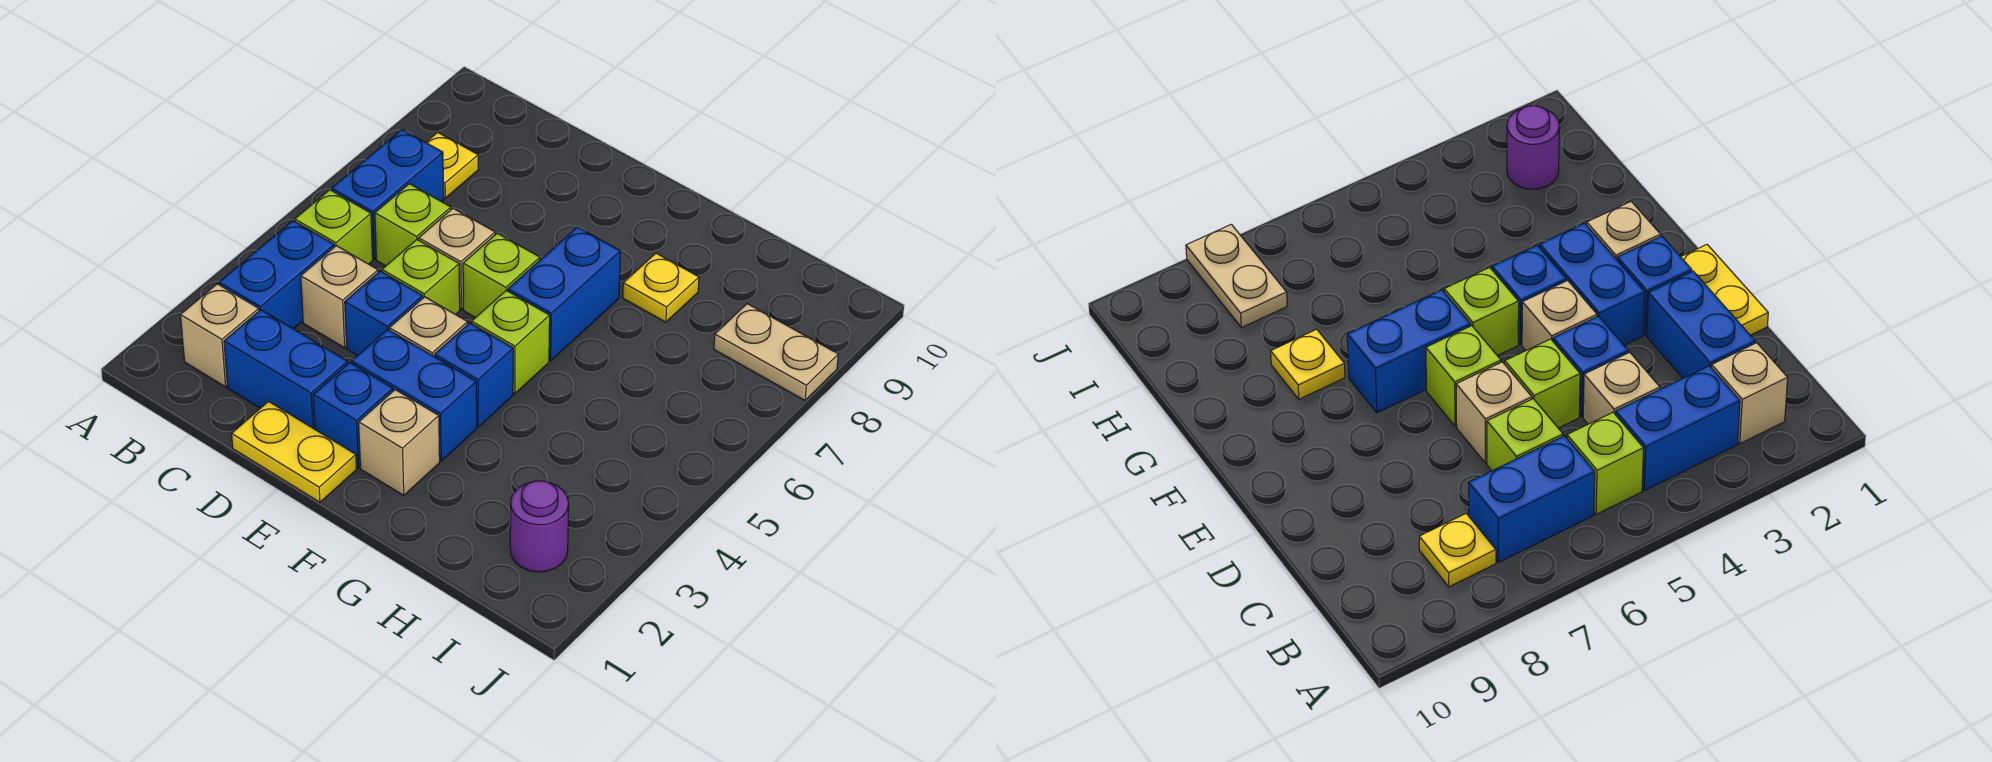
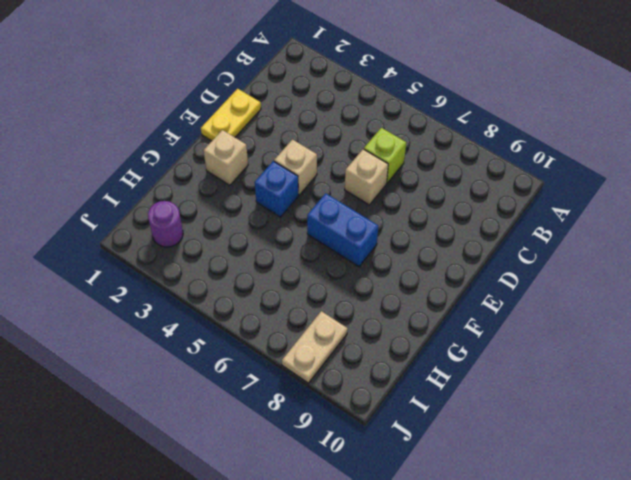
none -> tan brick B2 level 1
none -> blue brick B3:B4 level 1
none -> lime brick B5 level 1

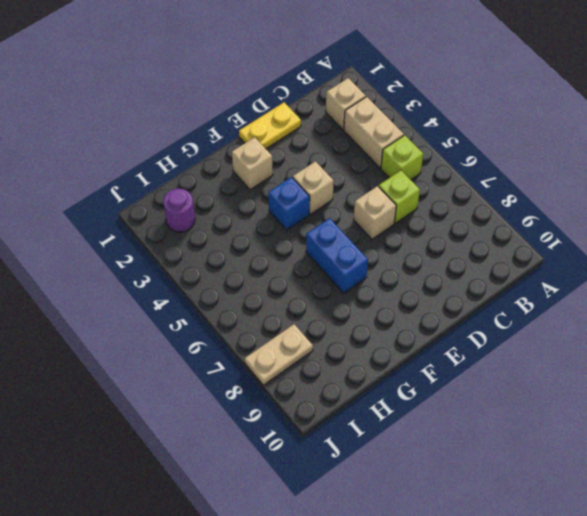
tan brick B3:B4 level 1 -> blue brick B3:B4 level 1
none -> blue brick B6:B7 level 1
none -> yellow plate B8 level 1
none -> blue brick C2:D2 level 1

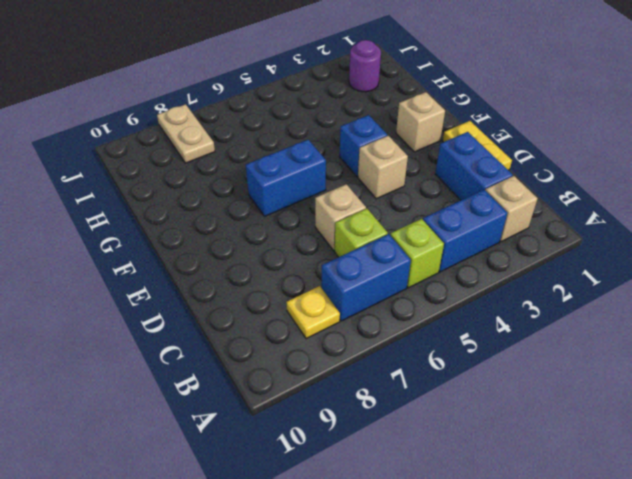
none -> tan brick C4 level 1
none -> blue brick D4 level 1
none -> lime brick D5 level 1

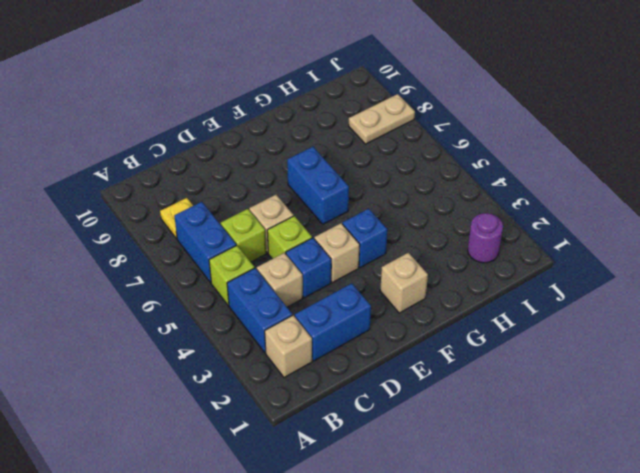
none -> yellow plate D1:E1 level 1
none -> blue brick E2 level 1
none -> blue brick E3:F3 level 1

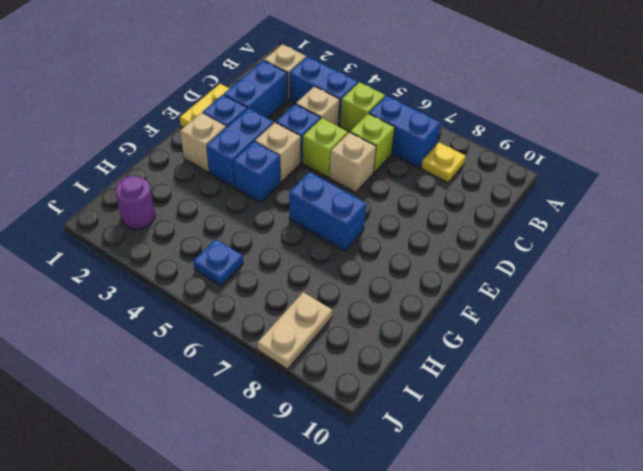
blue plate I5 level 1 -> none
none -> lime brick E6 level 1
none -> lime brick F5 level 1
none -> yellow plate G8 level 1

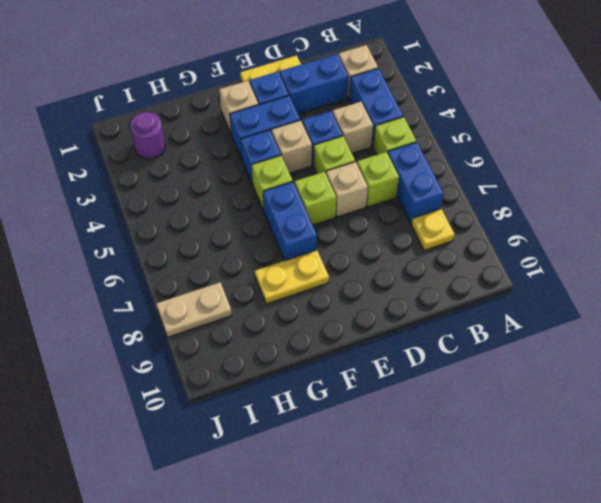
yellow plate F8:G8 level 1 -> yellow plate G8 level 1

